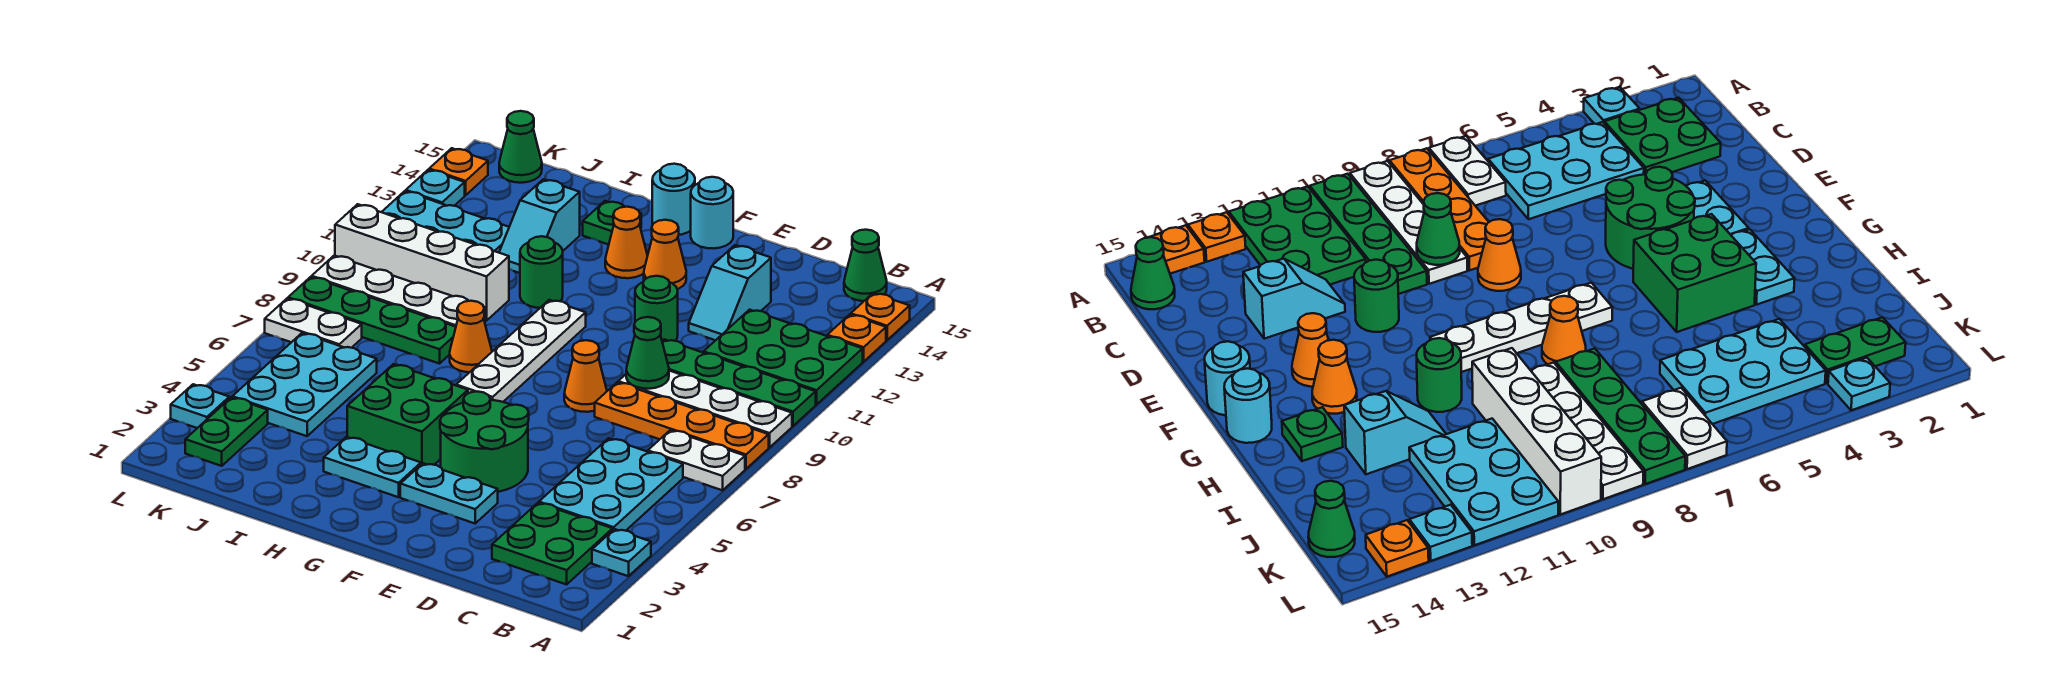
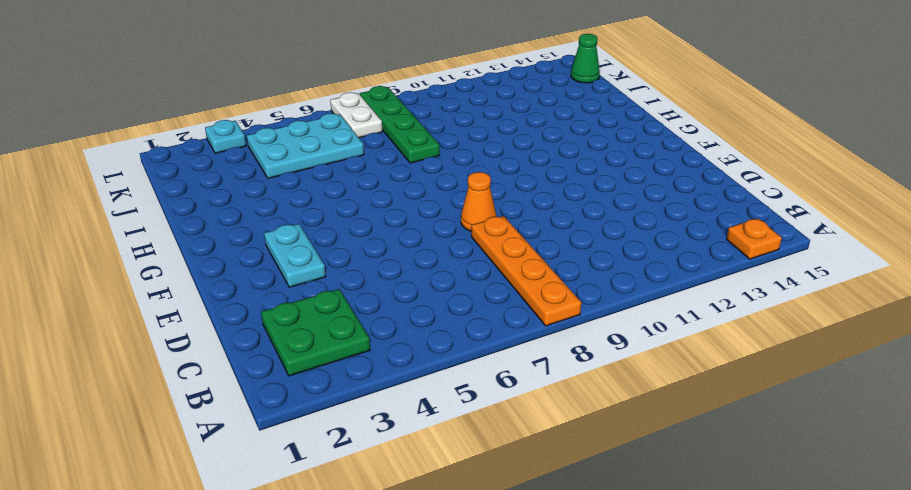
none -> cyan plate A3 level 1
none -> white plate A7:B7 level 1
none -> white plate A9:D9 level 1
none -> green plate A10:D10 level 1

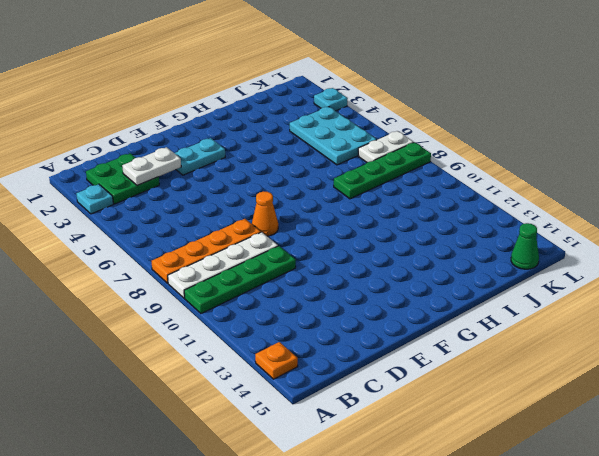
white plate C3:D3 level 2 -> white plate A7:B7 level 1
none -> green plate A11:C12 level 1
none -> orange plate A13 level 1
none -> cyan plate B4:C6 level 1
none -> green cone B15 level 1

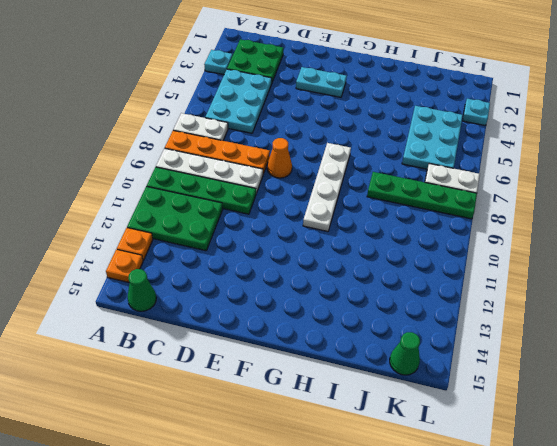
none -> cyan slope D12:D13 level 1 top 13
none -> green round brick E4:F5 level 1
none -> green round brick E11 level 1
none -> orange cone F13 level 1

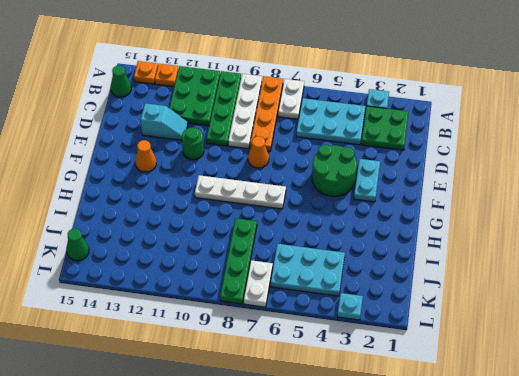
none -> cyan round brick F15 level 1
none -> cyan plate G3:H3 level 1
none -> green brick G4:H5 level 1
none -> orange cone G13 level 1

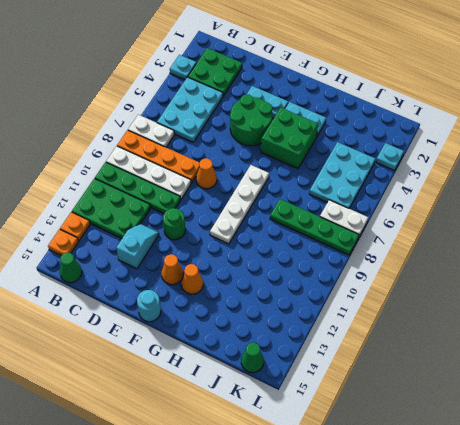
none -> cyan round brick G15 level 1
none -> orange cone H8 level 1
none -> green round brick H11 level 1
none -> green plate H14 level 1

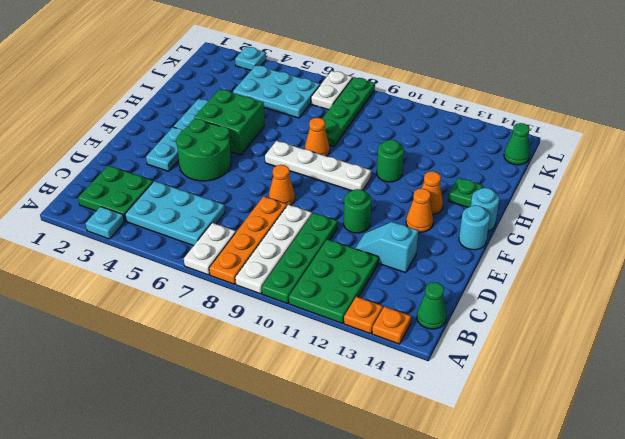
none -> white plate I9:L9 level 1
none -> white brick I10:L10 level 1
none -> cyan slope I12:I13 level 1 top 13
none -> cyan plate J11:L12 level 1

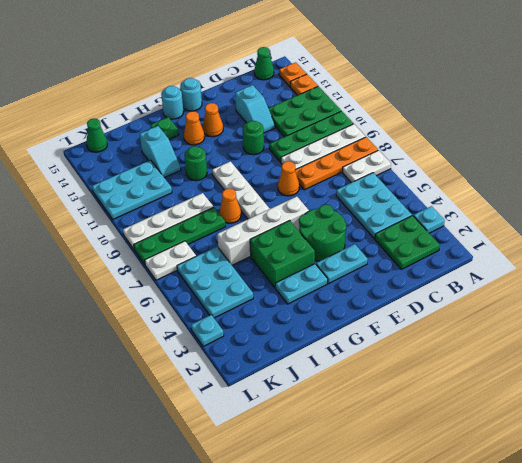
white brick F6:I6 level 1 -> white brick I10:L10 level 1
none -> green plate K2:K3 level 1
none -> cyan plate L13 level 1
none -> orange plate L14 level 1
none -> green cone D9 level 2

